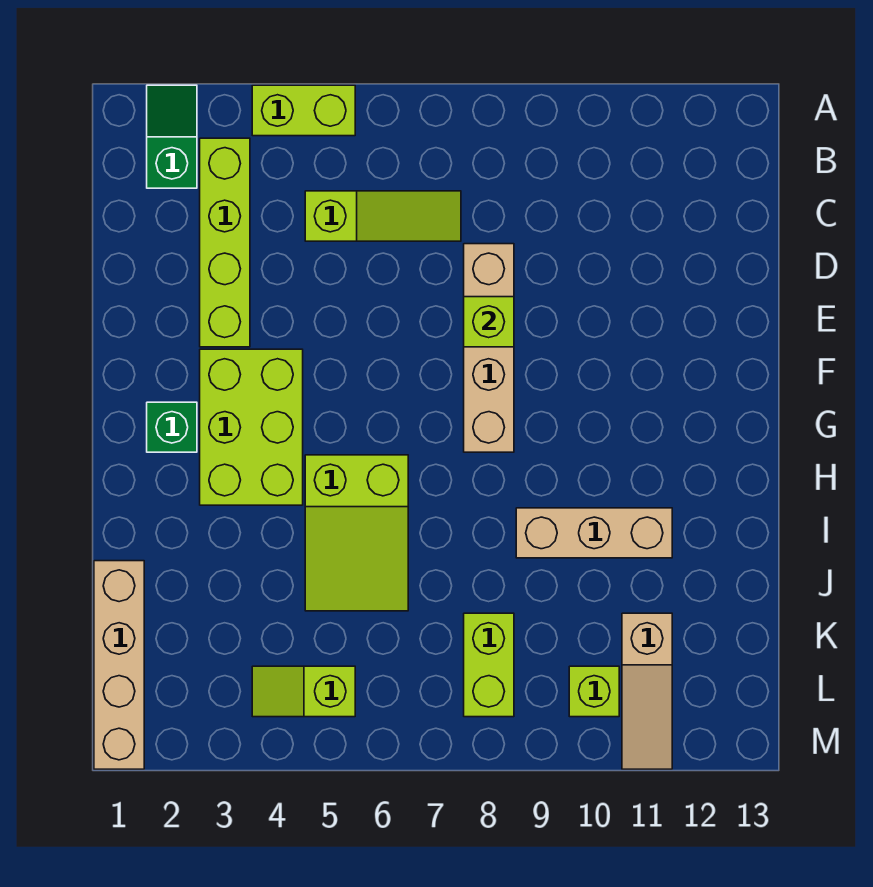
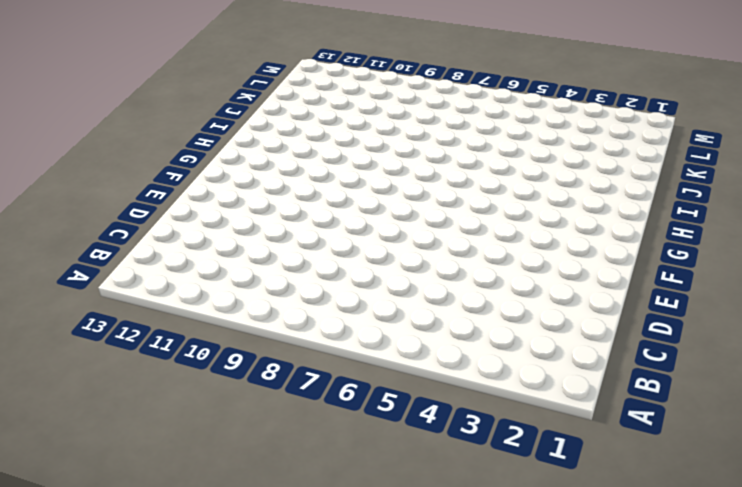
none -> green slope A2:B2 level 1 top B
none -> lime brick A4:A5 level 1
none -> lime brick B3:E3 level 1

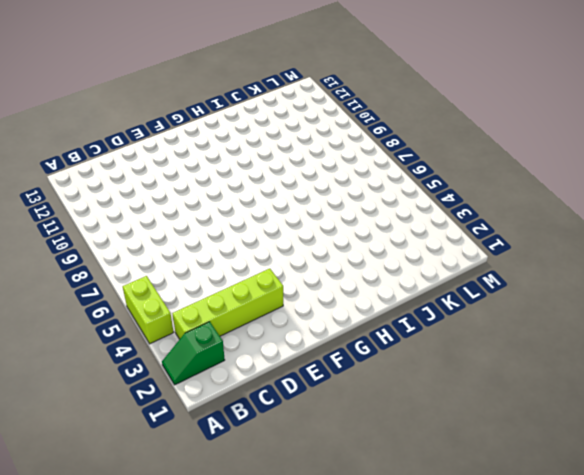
none -> lime slope C5:C7 level 1 top 5
none -> tan brick D8:G8 level 1
none -> lime brick F3:H4 level 1

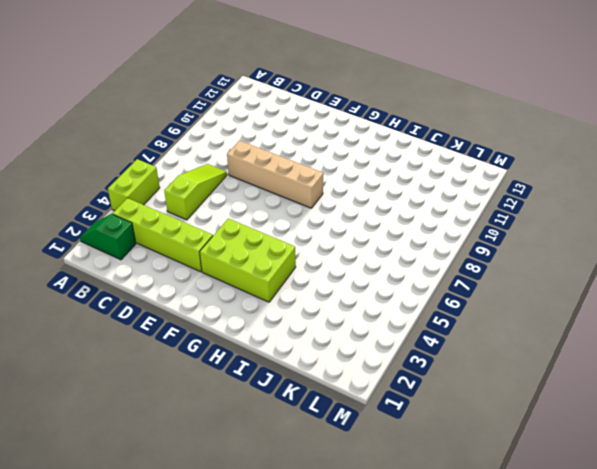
none -> green brick G2 level 1
none -> lime slope H5:J6 level 1 top H
none -> tan brick I9:I11 level 1

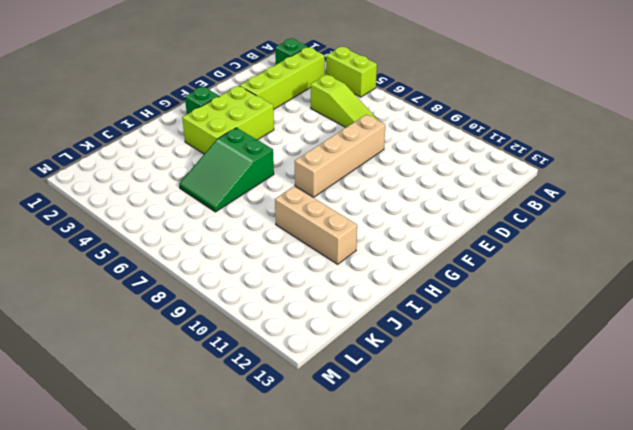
green slope H5:J6 level 1 top H -> lime slope H5:J6 level 1 top H
none -> tan brick J1:M1 level 1
none -> lime brick K8:L8 level 1
none -> tan slope K11:M11 level 1 top K

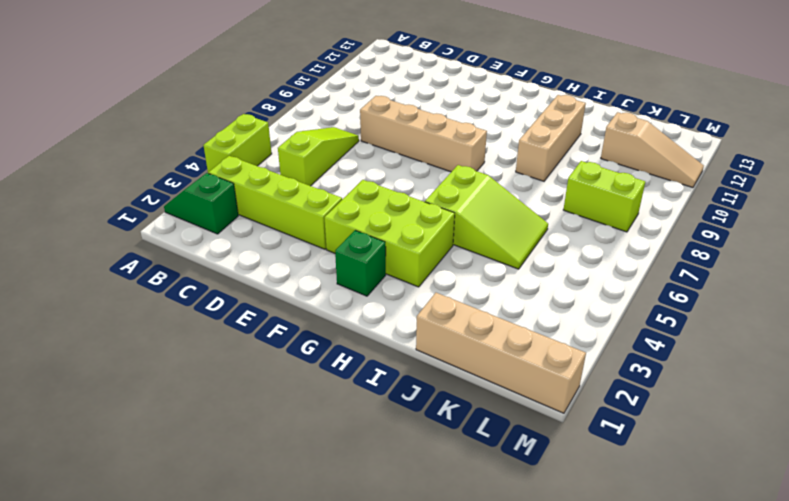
none -> lime slope L4:L5 level 1 top 5
none -> lime brick L10 level 1
none -> lime brick E8 level 2

